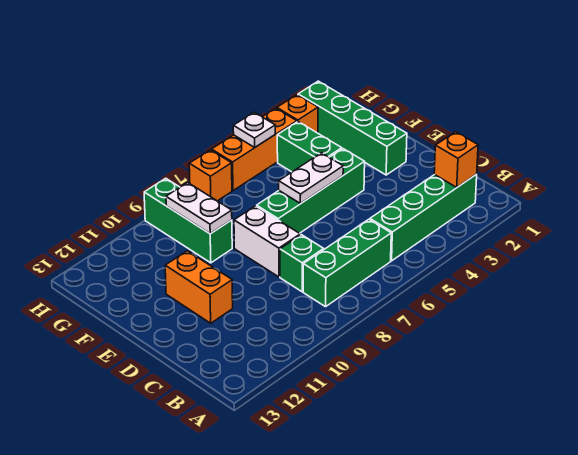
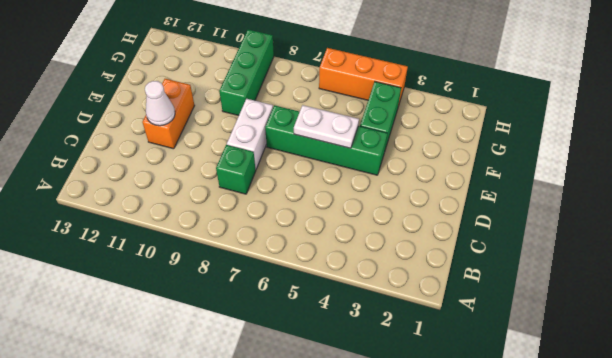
white cone D11 level 2 -> none
none -> green brick B2:B5 level 1
none -> green brick B6:B8 level 1
none -> green brick E2:H2 level 1

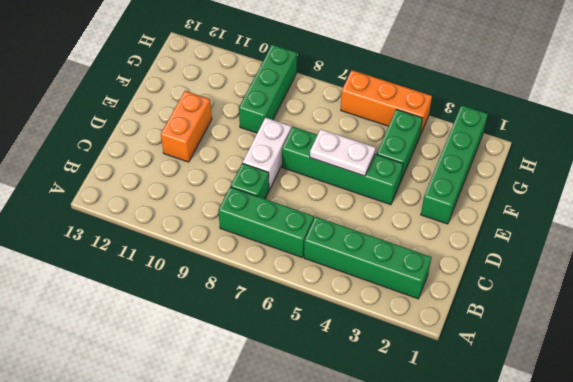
none -> orange brick H3 level 1
none -> orange brick H7 level 1
none -> orange brick B2 level 2

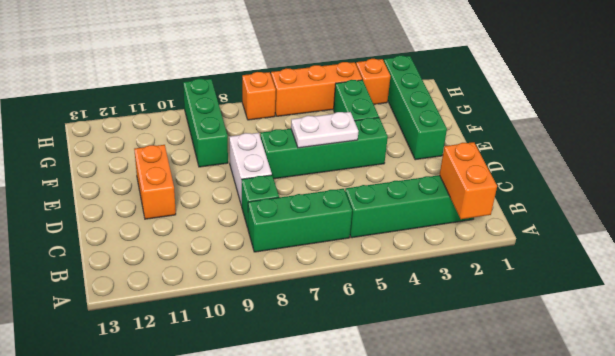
orange brick A2:B2 level 2 -> orange brick B2 level 2
none -> white plate F9:G9 level 2
none -> white plate H5 level 2

